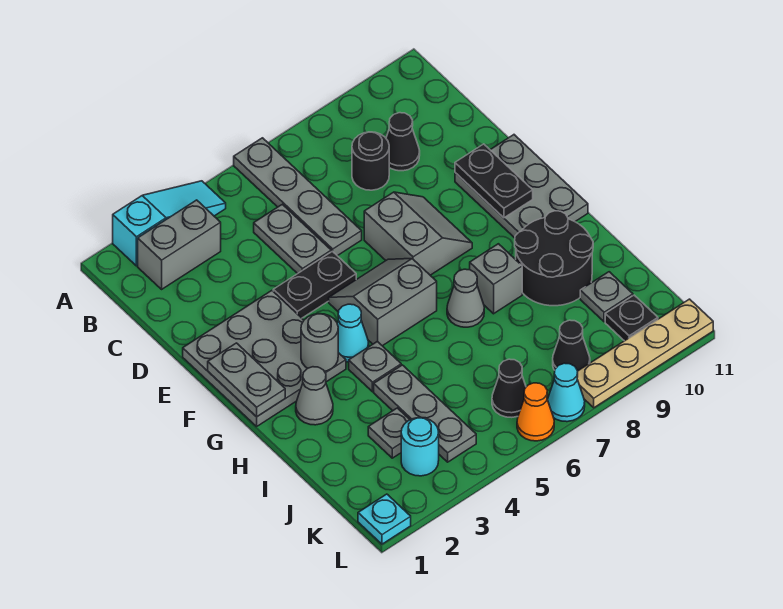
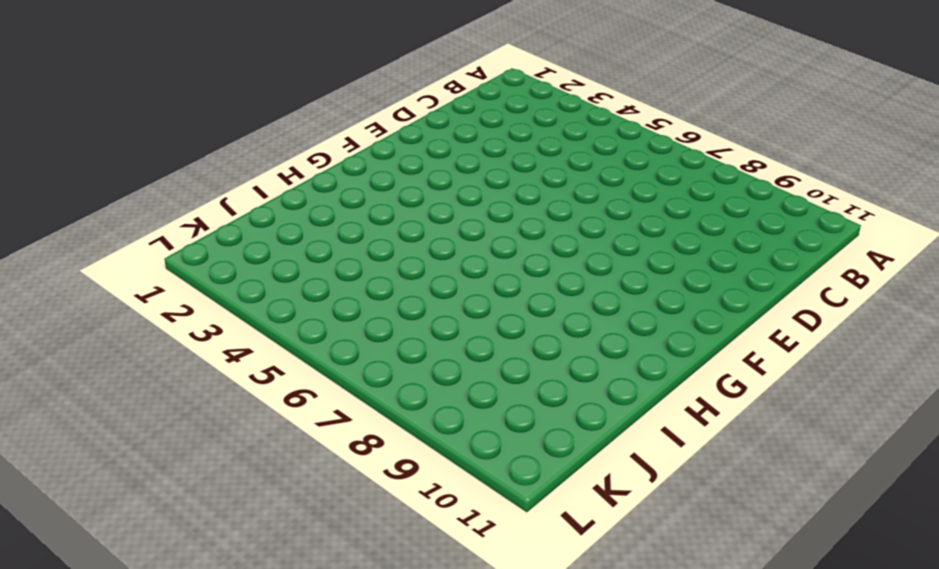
none -> cyan slope A2:A4 level 1 top 2
none -> grey plate A6:D6 level 1
none -> grey brick B2:B3 level 1
none -> grey plate C5:D5 level 1

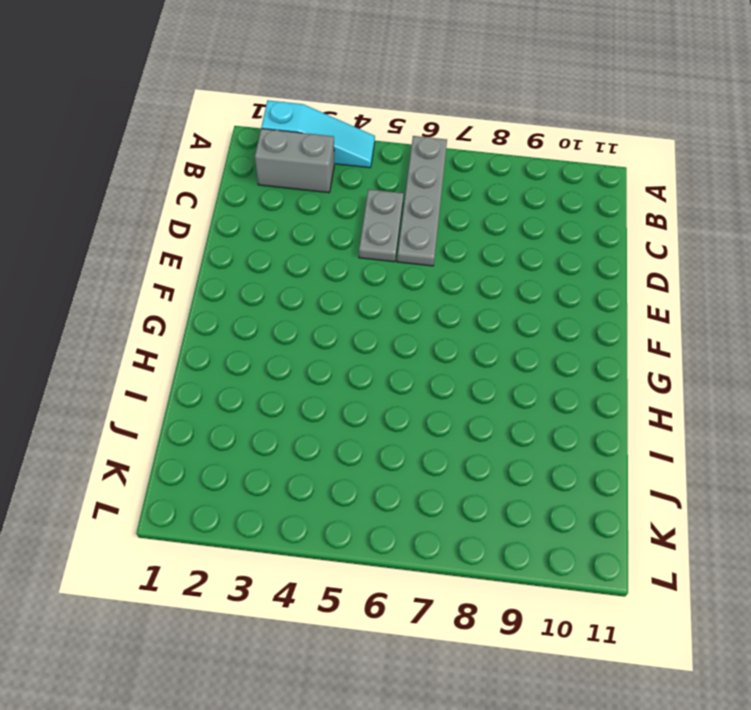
none -> black round brick C8 level 1
none -> black cone C9 level 1
none -> grey plate E1:G3 level 1
none -> black plate E4:E5 level 1

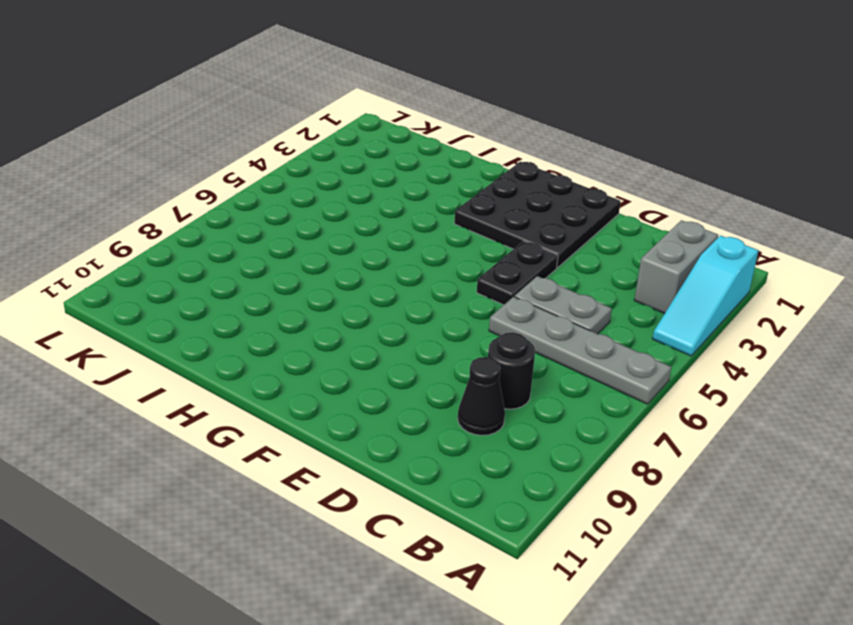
black plate E1:G3 level 1 -> grey plate E1:G3 level 1
none -> grey slope E7:F8 level 1 top 7
none -> grey plate E10:G11 level 1
none -> grey slope F5:G6 level 1 top G
none -> cyan cone G4 level 1

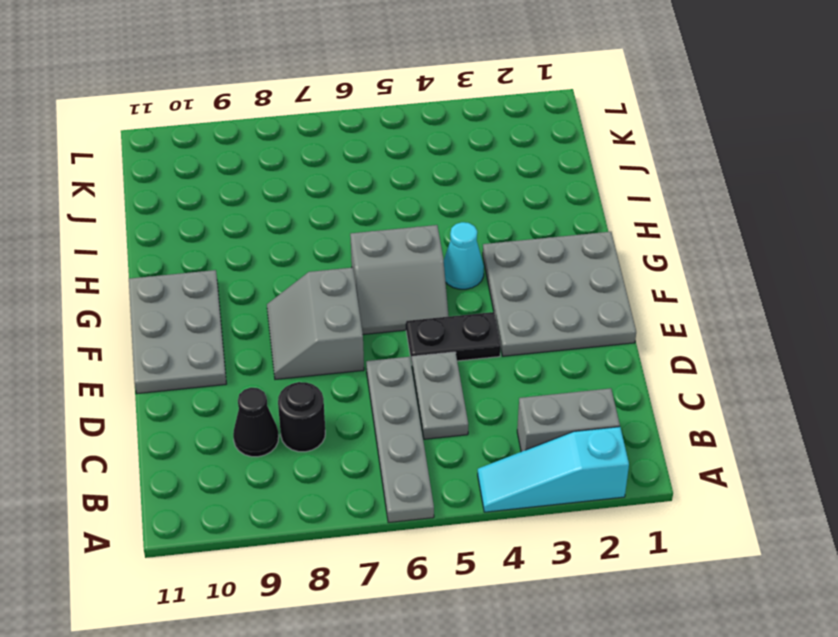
none -> grey cone H2 level 1
none -> grey plate H4 level 1
none -> grey cone H7 level 1
none -> grey brick H8 level 1

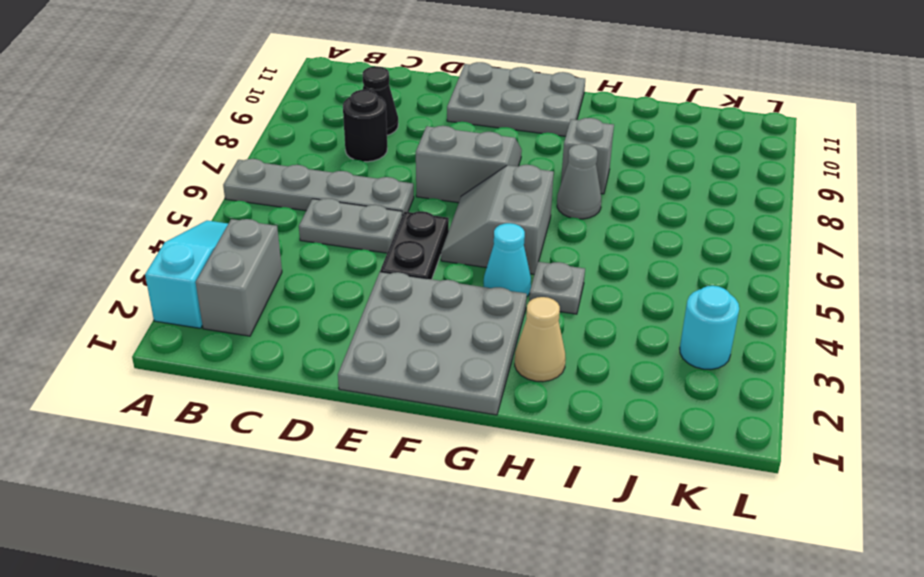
tan cone H2 level 1 -> grey cone H2 level 1
none -> black round brick H9:I10 level 1
none -> grey plate I4:K4 level 1
none -> grey plate J3 level 1
none -> grey plate J10 level 1

